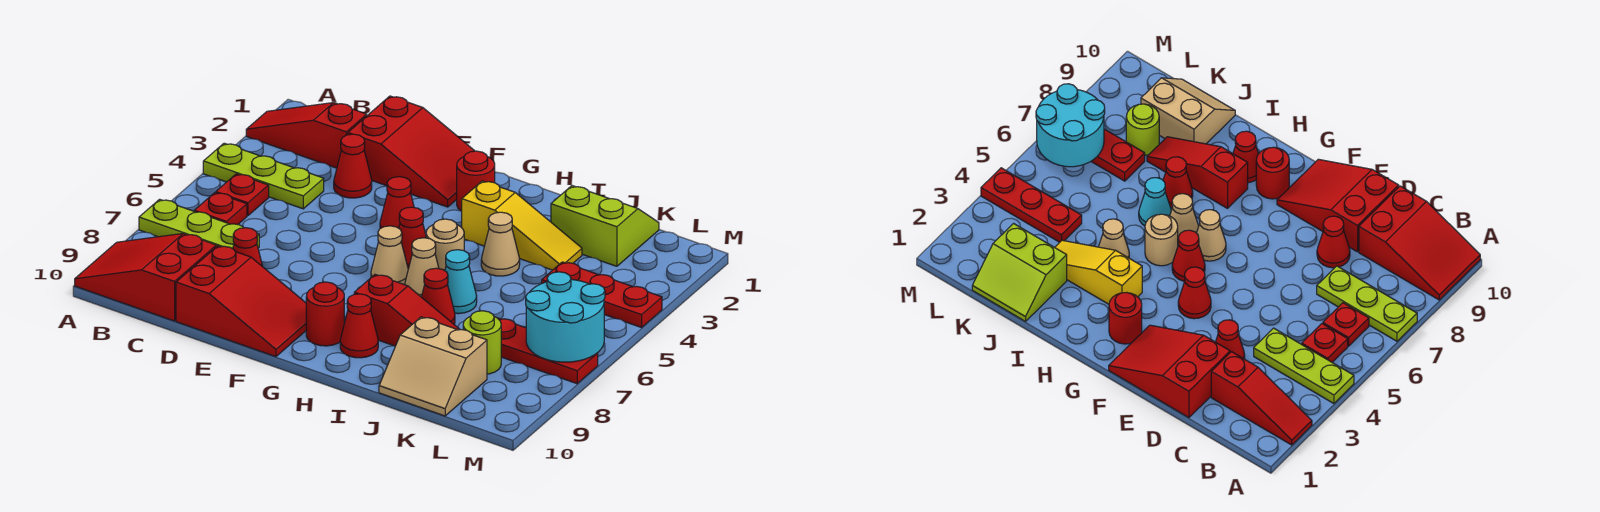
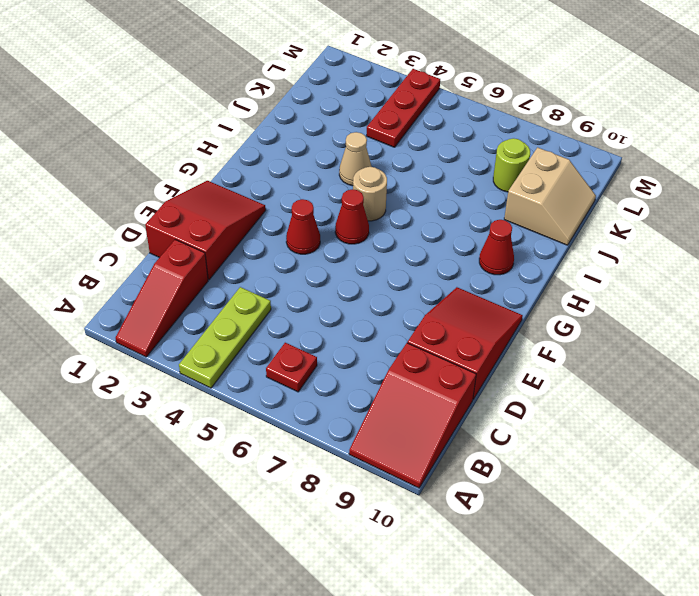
none -> lime plate A7:C7 level 1
none -> red plate B5 level 1
none -> red cone D3 level 1

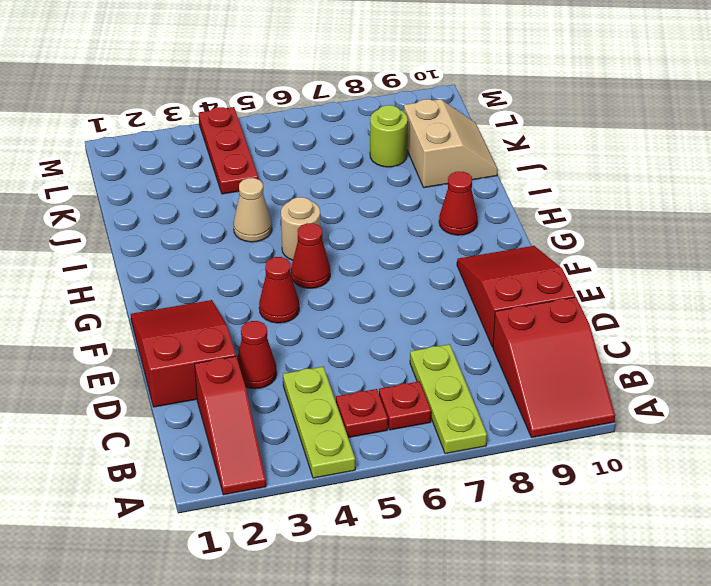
none -> red cone D8 level 1
none -> red round brick G2 level 1
none -> tan cone G6 level 1

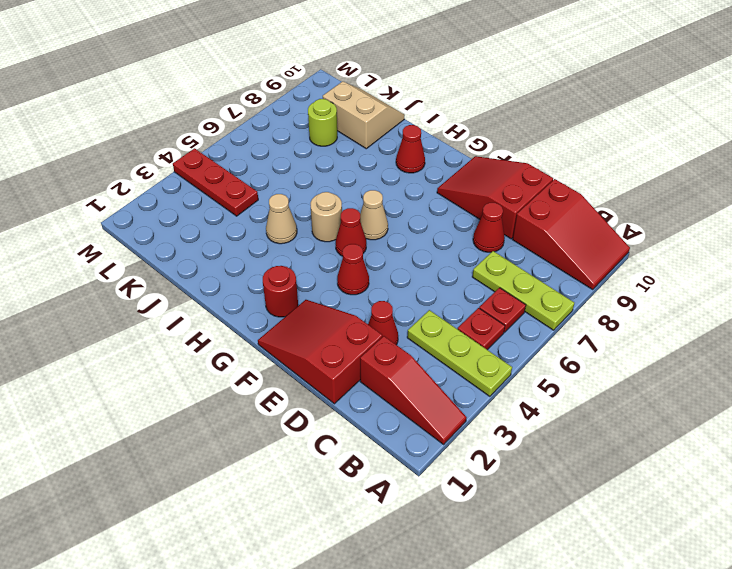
none -> red round brick G9 level 1
none -> yellow slope H3:J3 level 1 top H
none -> tan cone H6 level 1

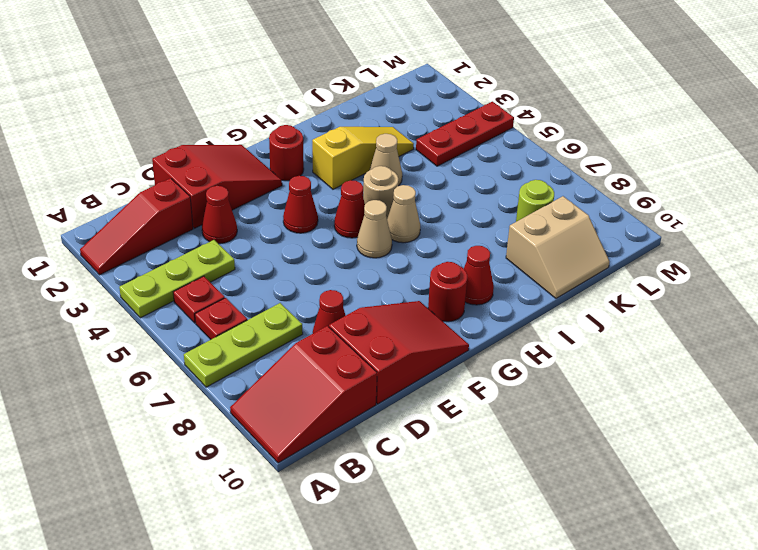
none -> red slope H8:J8 level 1 top H
none -> cyan cone I6 level 1
none -> red cone I7 level 1

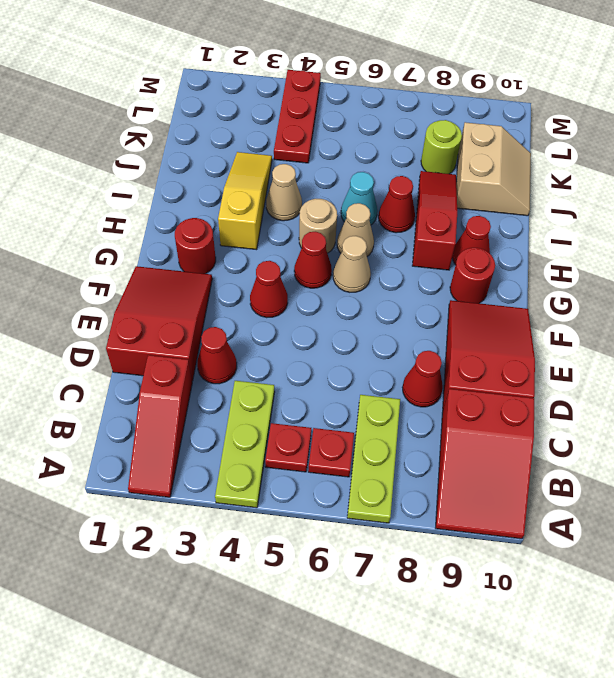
none -> lime slope J1:K2 level 1 top 2
none -> red plate K7:M7 level 1
none -> cyan round brick L6:M7 level 2

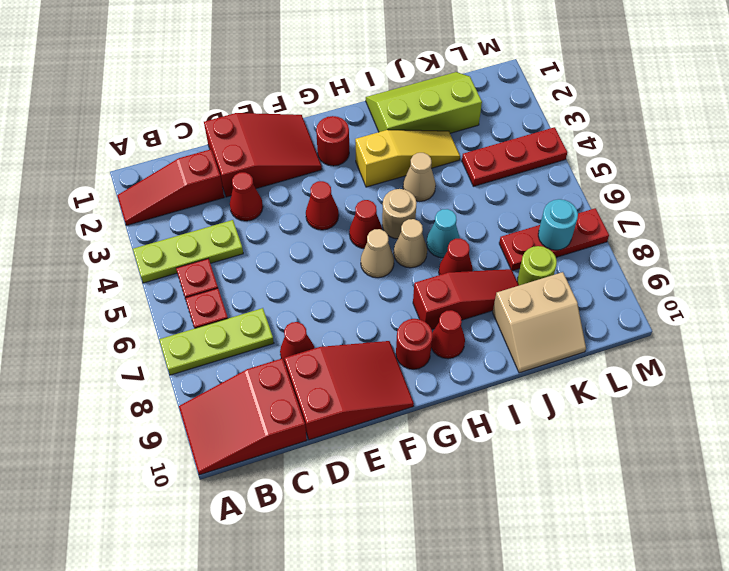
lime slope I1:K2 level 1 top 2 -> lime slope J1:K2 level 1 top 2
cyan round brick L7 level 2 -> cyan round brick L6:M7 level 2

